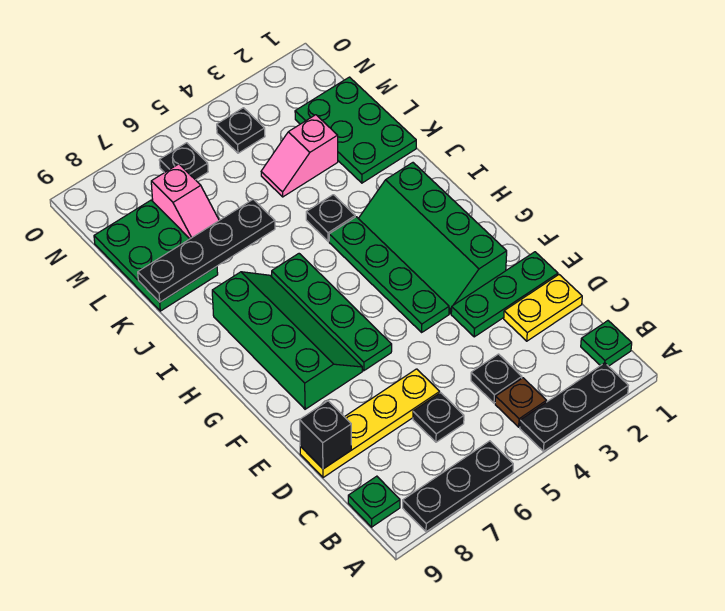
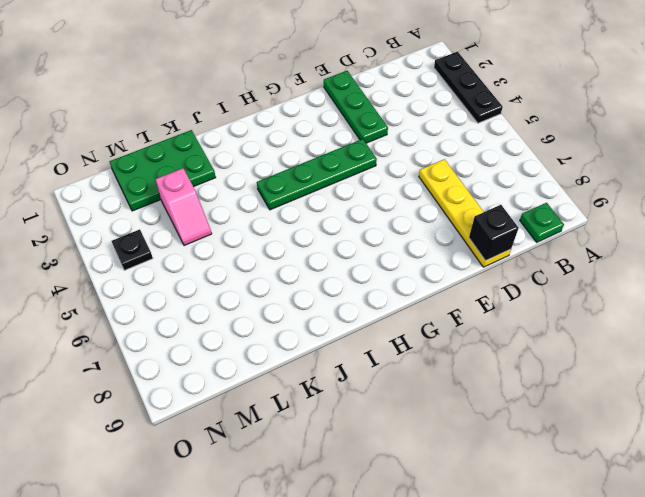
none -> black plate A6:A8 level 1
none -> green plate B1 level 1
none -> brown plate B4 level 1

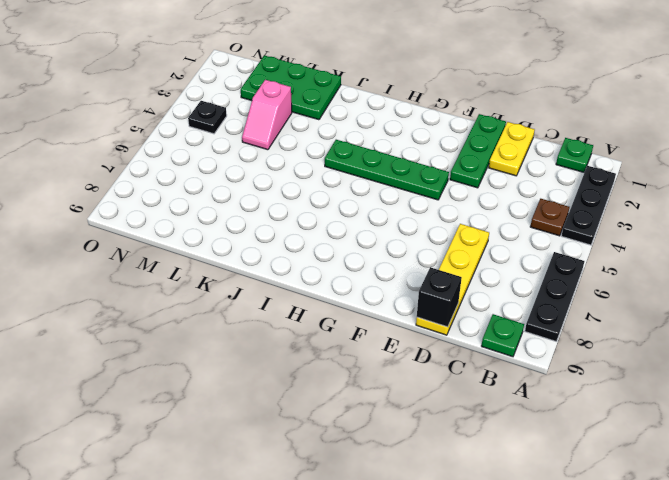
none -> black plate C4 level 1
none -> black plate C6 level 1
none -> green slope F2:I3 level 1 top 2

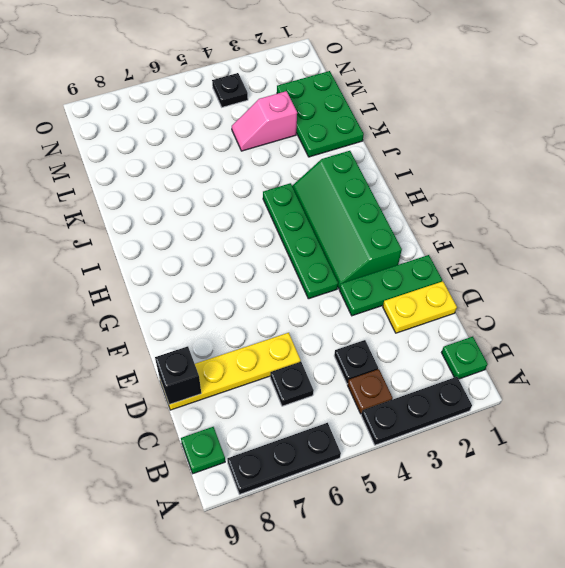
none -> green plate F6:I6 level 1
none -> green slope F7:I8 level 1 top 8
none -> black plate J4 level 1

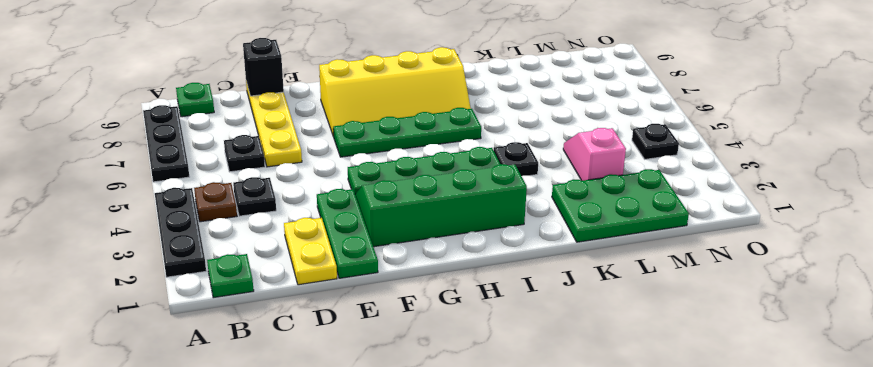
yellow slope F7:I8 level 1 top 8 -> green slope F7:I8 level 1 top 8
none -> green plate K8:M9 level 1
none -> pink slope L7:M7 level 1 top M
none -> black plate N6 level 1

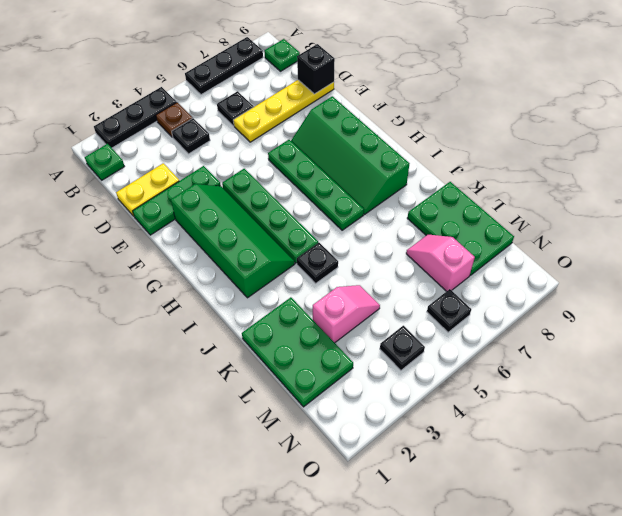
none -> black plate K6:K9 level 2

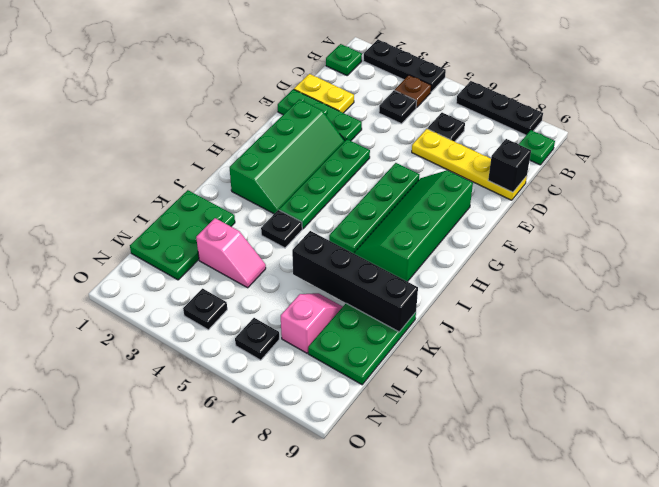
black brick K6:K9 level 2 -> black plate K6:K9 level 2

